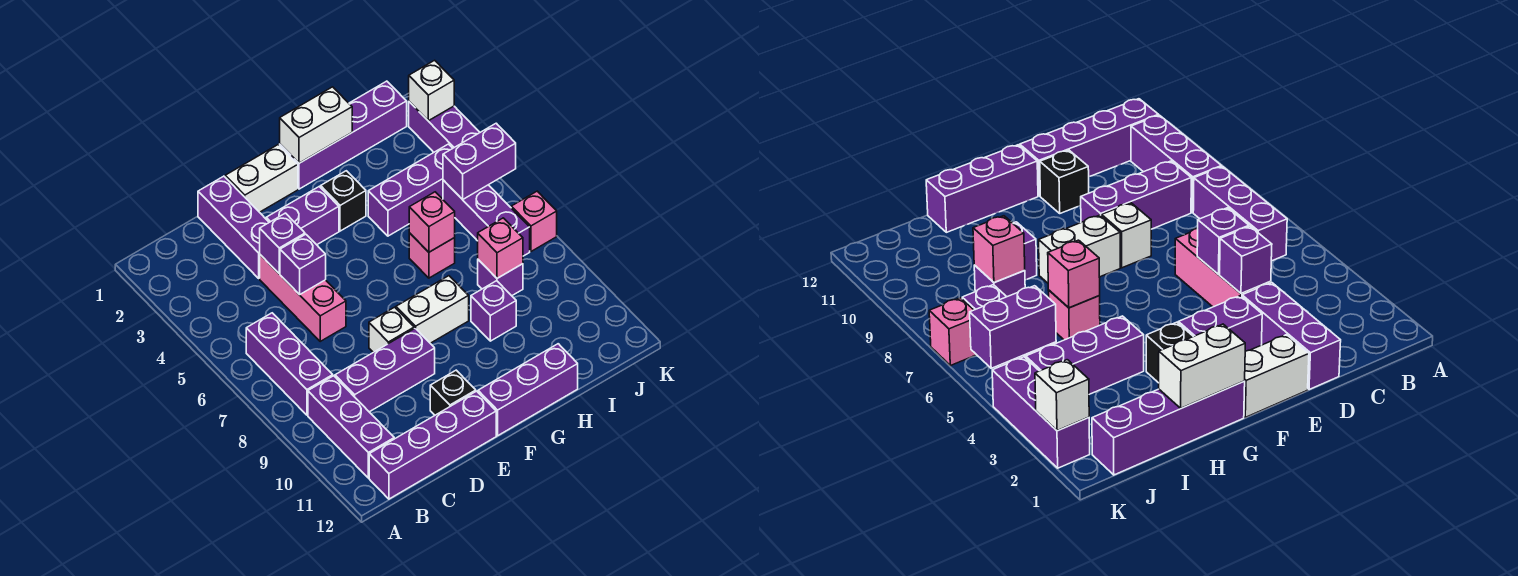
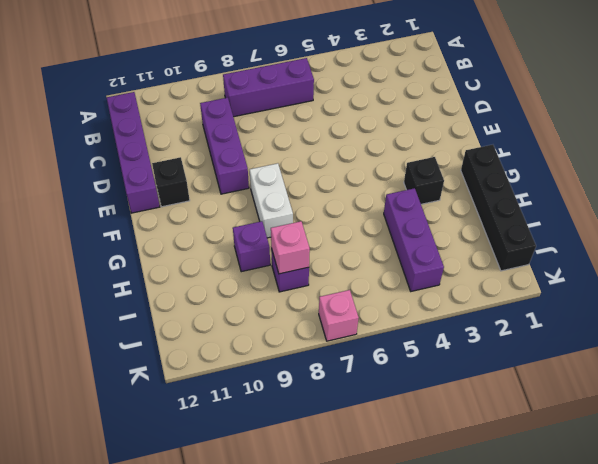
black brick G1:J1 level 1 -> purple brick G1:J1 level 1
none -> purple brick B9:B11 level 1
none -> purple brick D1:D3 level 1
none -> pink brick D4:D6 level 1

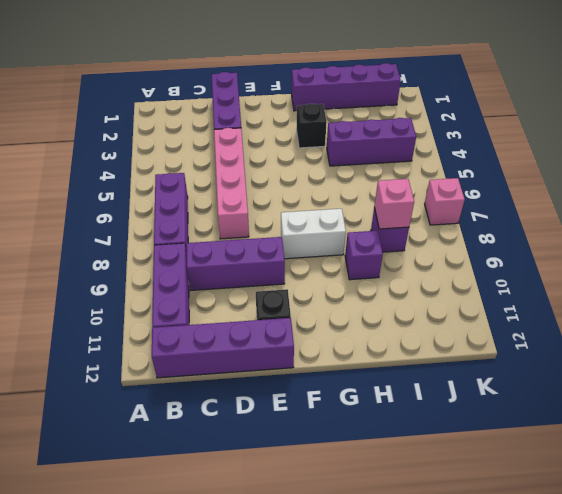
pink brick D4:D7 level 1 -> pink brick D4:D6 level 1
none -> white brick E1:F1 level 1
none -> purple brick E3:F3 level 1
none -> white brick E8 level 1

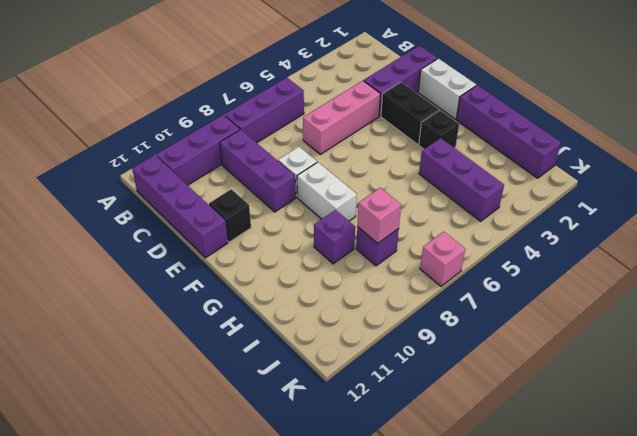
black brick E3:F3 level 1 -> purple brick E3:F3 level 1
none -> purple brick F12:H12 level 1
none -> pink brick H6 level 1
none -> purple brick J5:J7 level 1

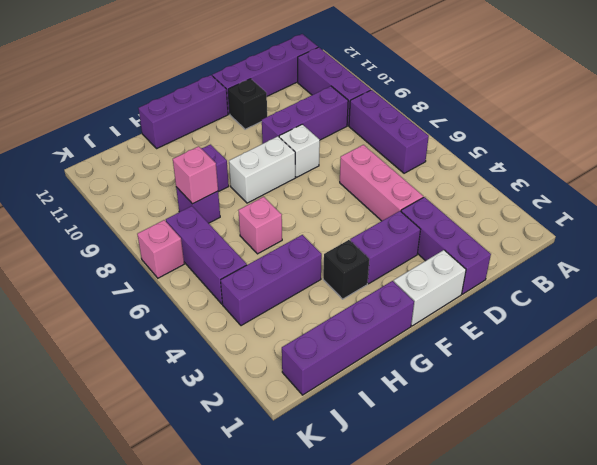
none -> purple brick K2:K4 level 1
none -> purple brick D4 level 2
none -> purple brick D5 level 2

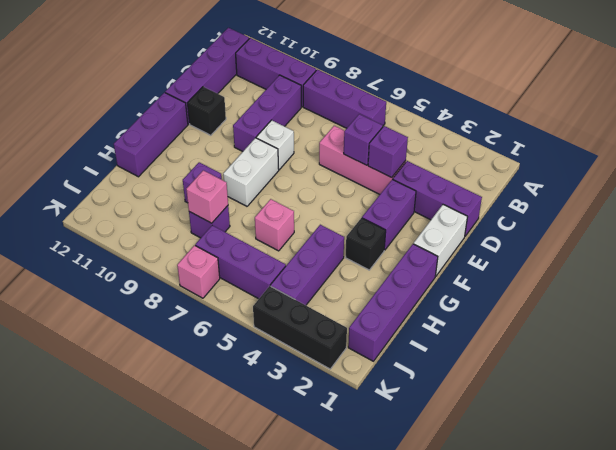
black brick K2:K4 level 1 -> purple brick K2:K4 level 1
none -> white brick G1:H1 level 2
none -> pink brick H6 level 2
none -> purple brick J5:K5 level 2

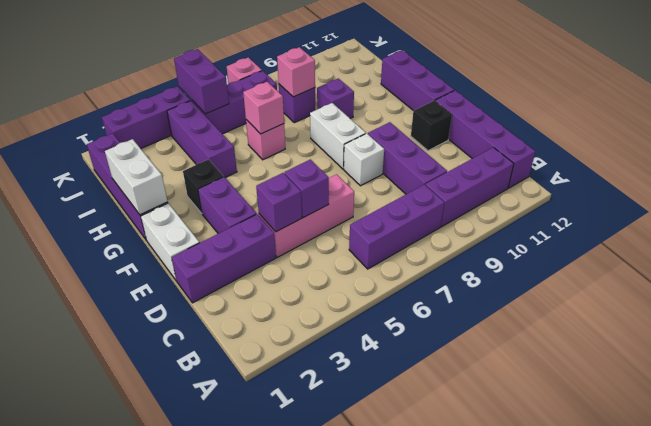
none -> white brick K2 level 2

